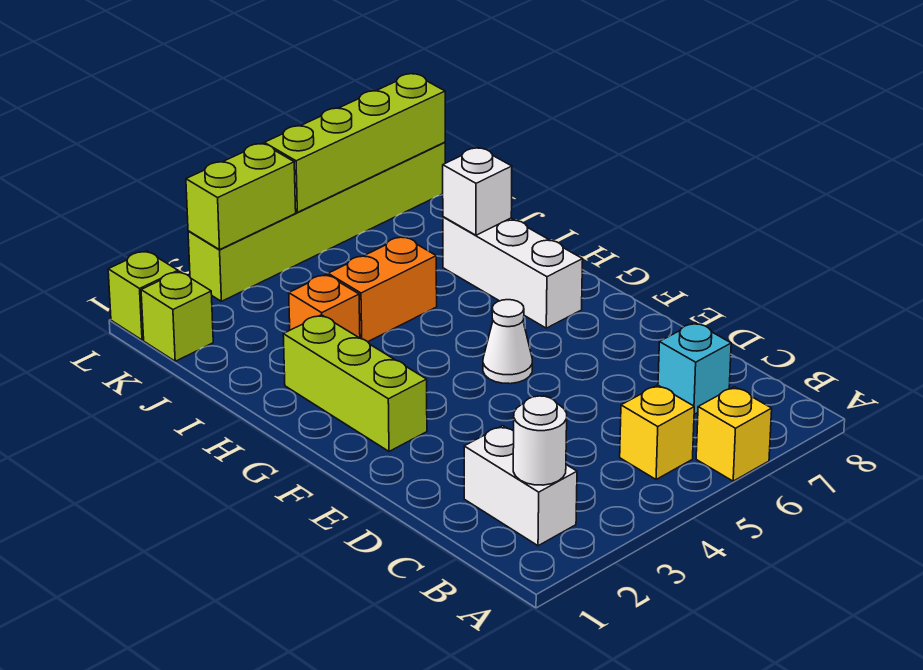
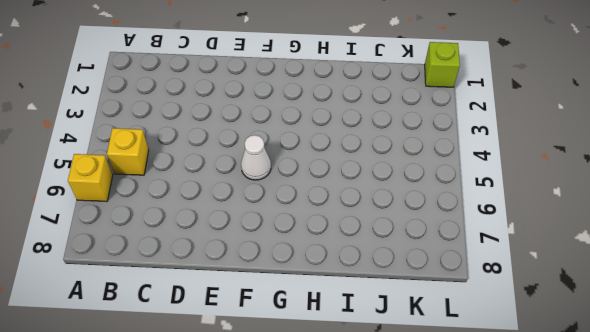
none -> white brick B2:C2 level 1
none -> cyan brick C7 level 1
none -> lime brick F2:H2 level 1

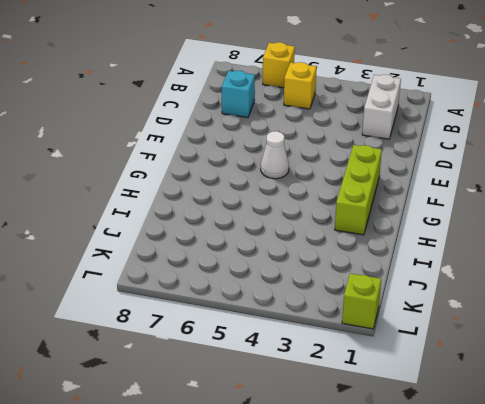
none -> white brick G7:I7 level 1
none -> orange brick I3 level 1
none -> orange brick I4:I5 level 1

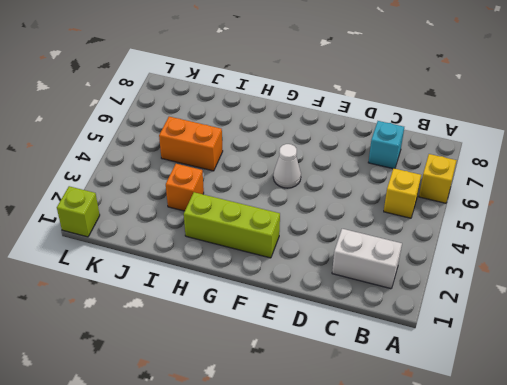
orange brick I5:J5 level 1 -> orange brick I4:I5 level 1
none -> white brick G7:I7 level 1
none -> lime brick K1 level 1
none -> lime brick L3:L8 level 1

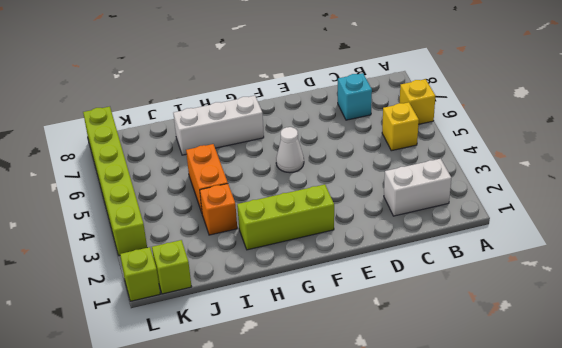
none -> white round brick B2 level 2
none -> white brick I7 level 2
none -> lime brick L3:L4 level 2

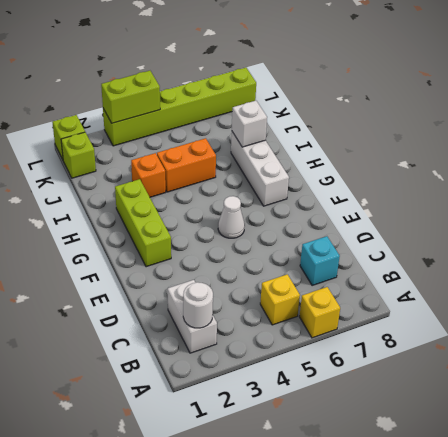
none -> lime brick L5:L8 level 2

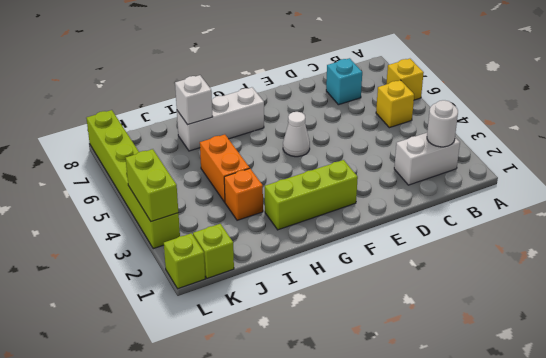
none -> lime brick L5:L8 level 2

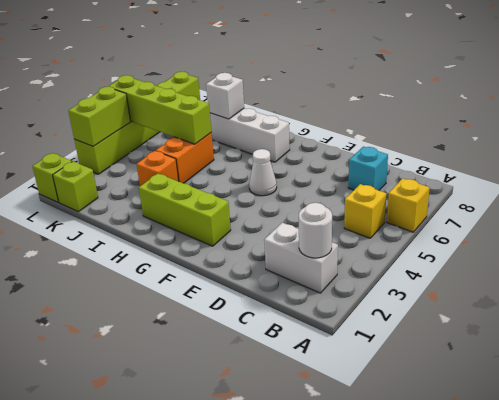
lime brick I5:L5 level 2 -> lime brick L5:L8 level 2

